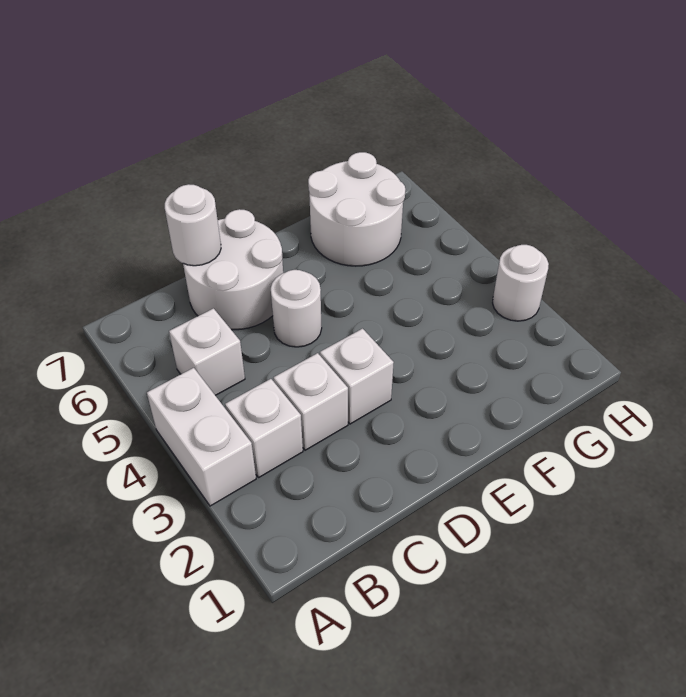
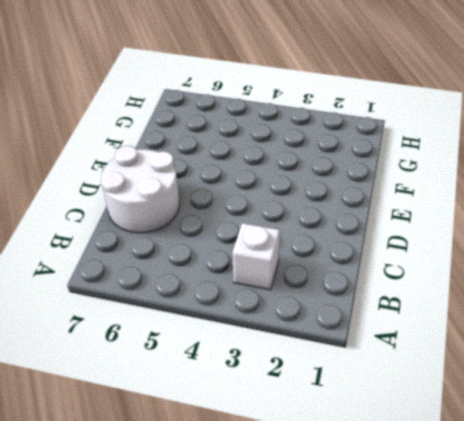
none -> white brick A3:A4 level 1
none -> white brick B5 level 1

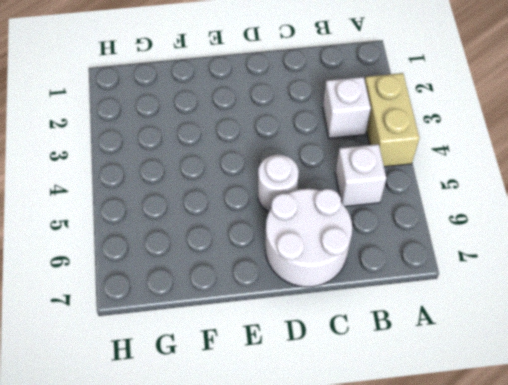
tan brick A3:A4 level 1 -> white brick A3:A4 level 1
none -> white brick C3 level 1
none -> white brick D3 level 1

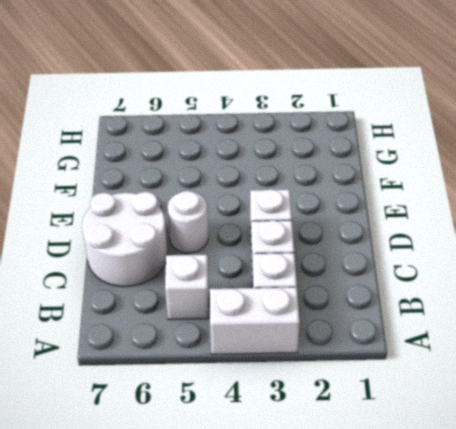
none -> white round brick F6:G7 level 1
none -> white round brick H3 level 1

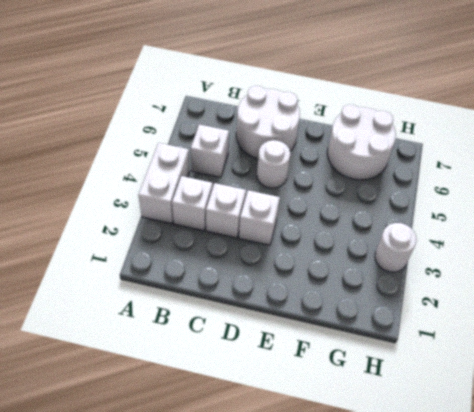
none -> white round brick C7 level 2

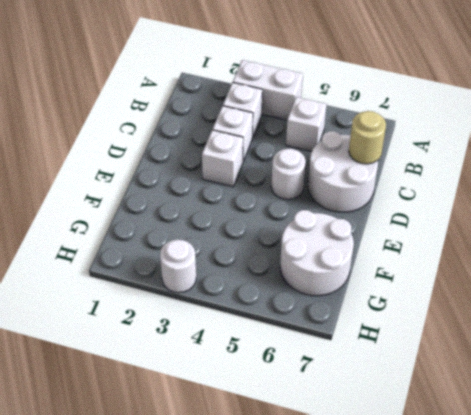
tan round brick C7 level 2 -> white round brick C7 level 2

